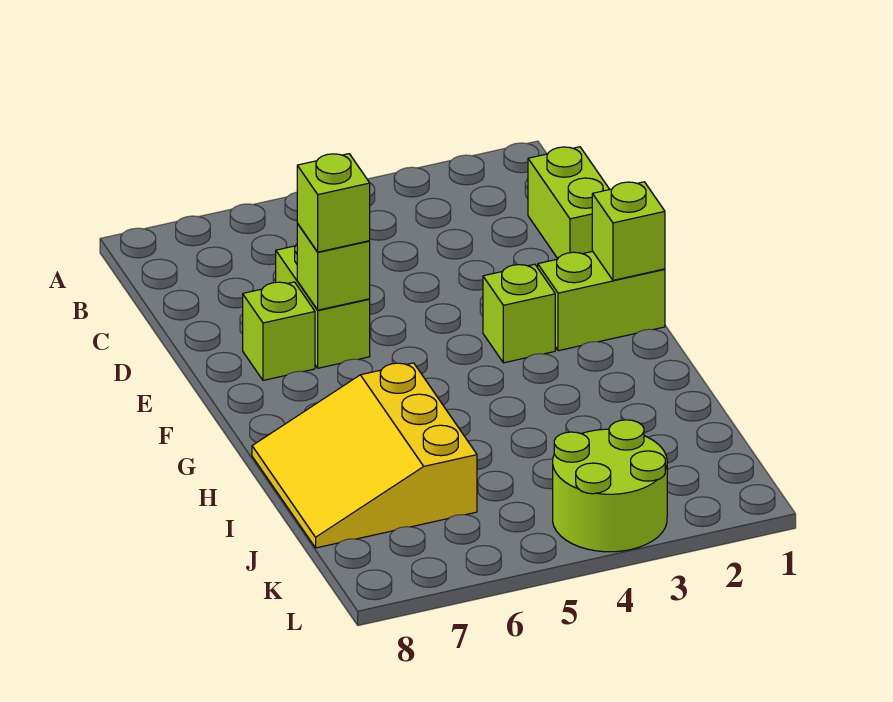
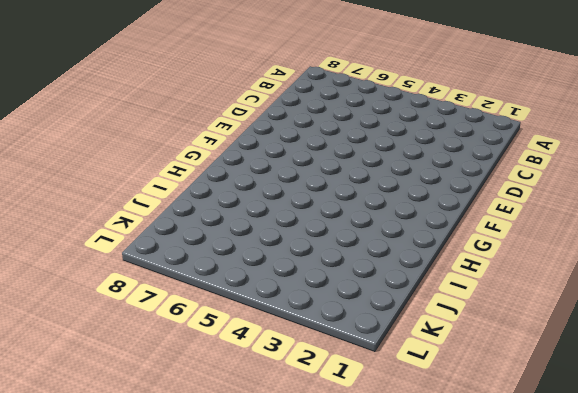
none -> lime brick C1:D1 level 1
none -> lime brick D6:E6 level 1

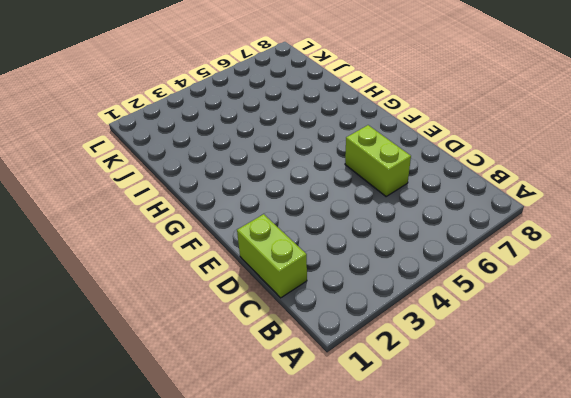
none -> lime brick E7 level 1
none -> lime brick F1:F2 level 1

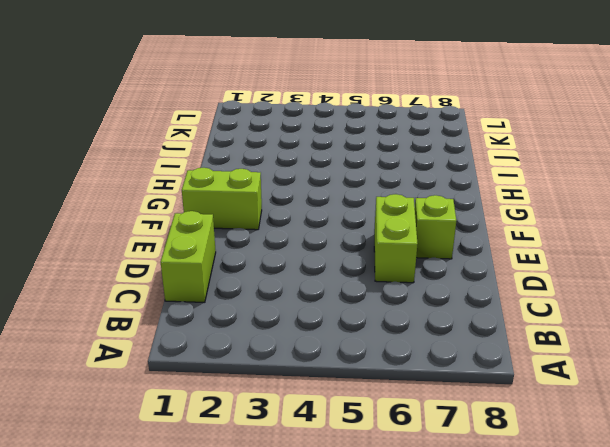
none -> lime brick F3 level 1
none -> yellow slope H6:J8 level 1 top 6

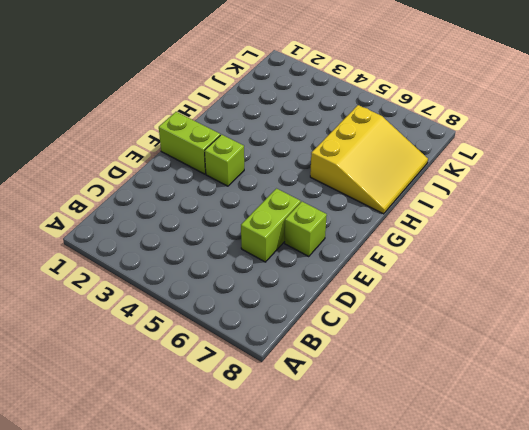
none -> lime brick C1:D1 level 1
none -> lime round brick K3:L4 level 1

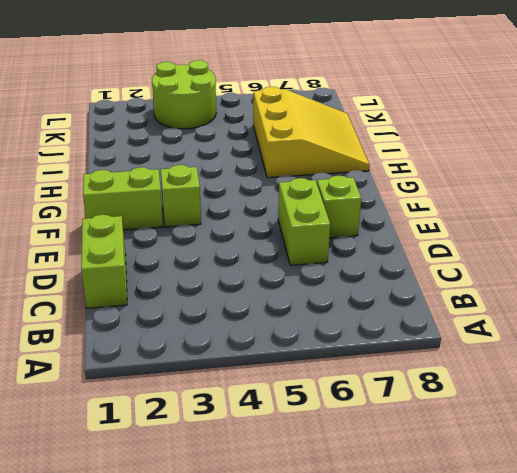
none -> lime brick E6 level 2
none -> lime brick F1 level 2

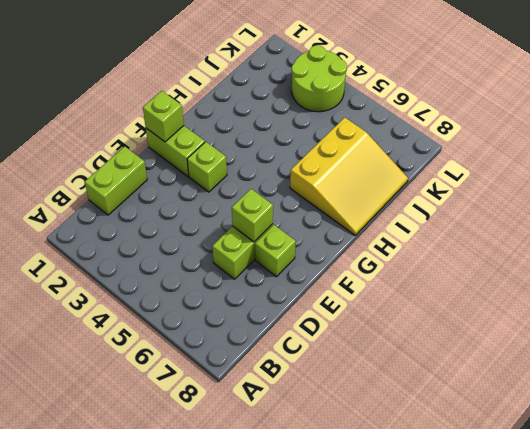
none -> lime brick E6 level 3

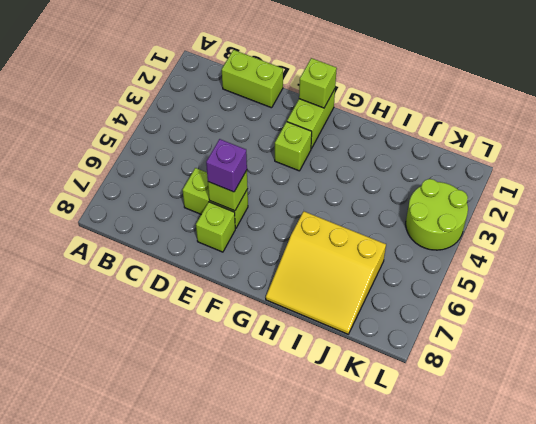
purple brick E6 level 3 -> lime brick E6 level 3

